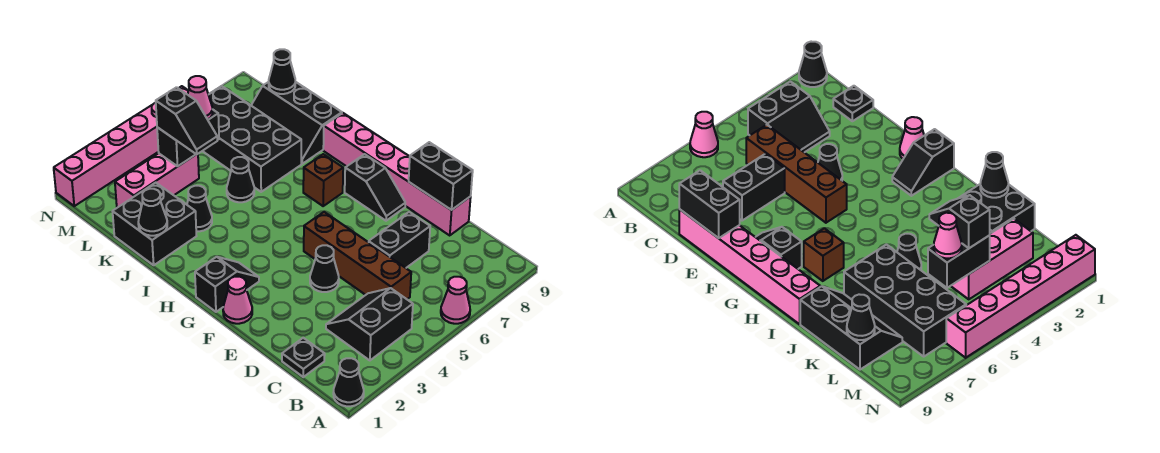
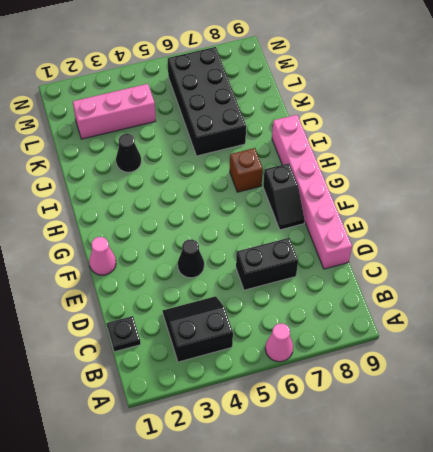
none -> black cone A1 level 1
none -> brown brick C5:F5 level 1
none -> black slope G1:G2 level 1 top 1

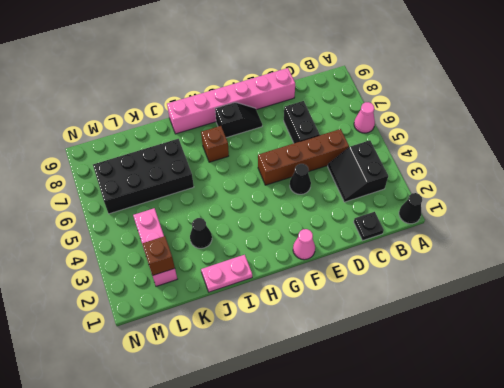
pink plate I1:J1 level 1 -> black brick J1:K2 level 1
brown brick L2 level 2 -> none
none -> black slope G1:G2 level 1 top 1
none -> black cone J5 level 1
none -> black slope J8:L9 level 1 top 9

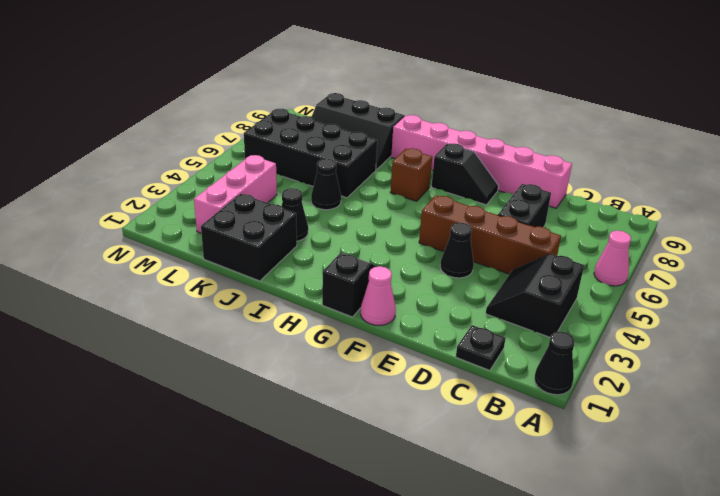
none -> pink brick N1:N6 level 1
none -> black brick D9:E9 level 2
none -> black cone J1 level 2

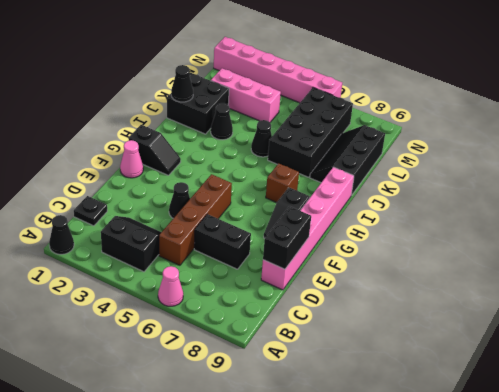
none -> black brick L4:L5 level 2
none -> black cone L9 level 2
none -> black slope K4:L4 level 3 top L

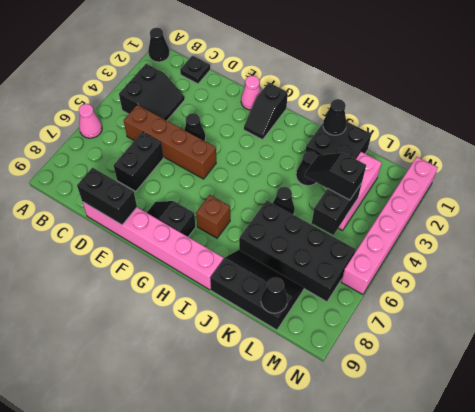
none -> pink cone L5 level 3

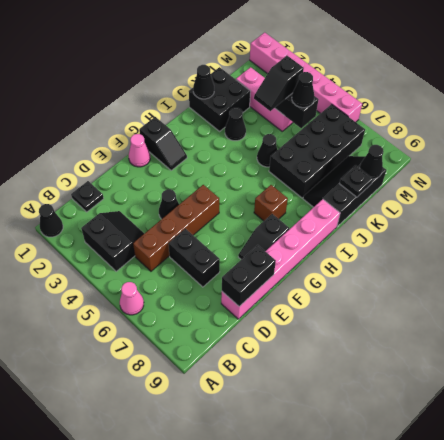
black plate K9 level 2 -> none
black cone L5 level 3 -> pink cone L5 level 3

